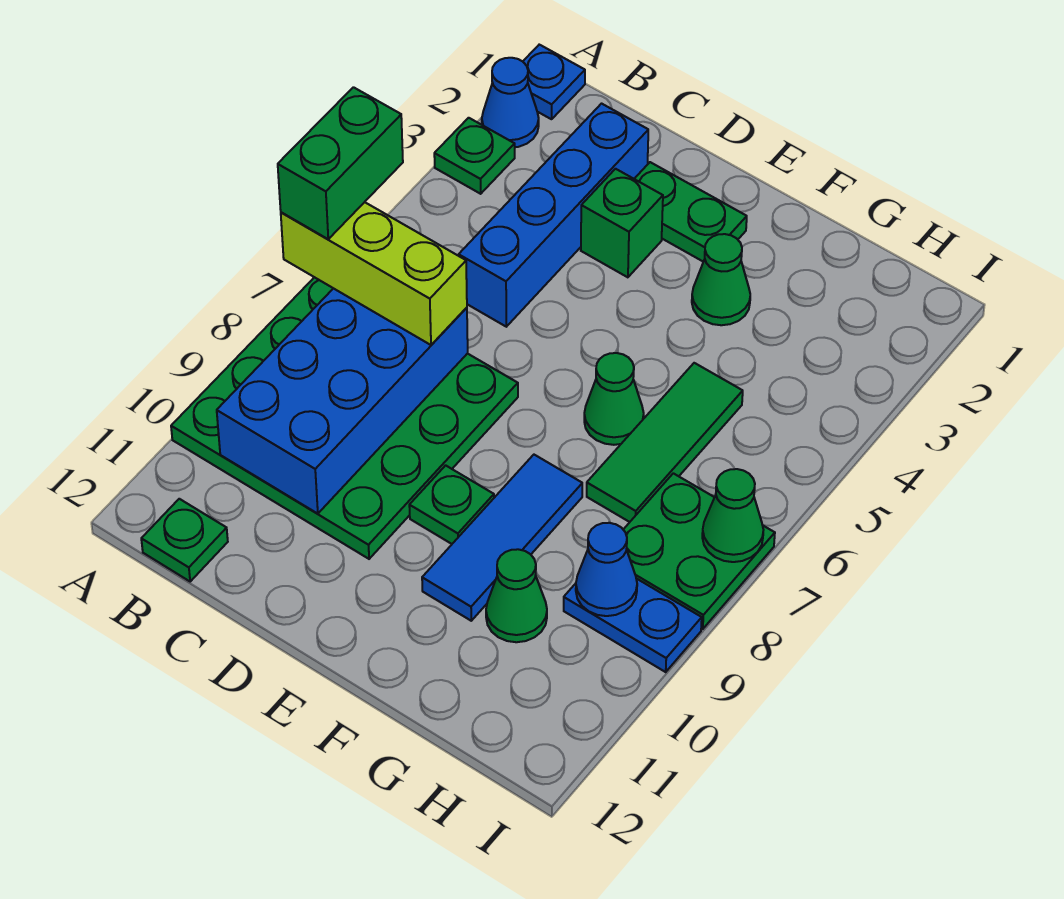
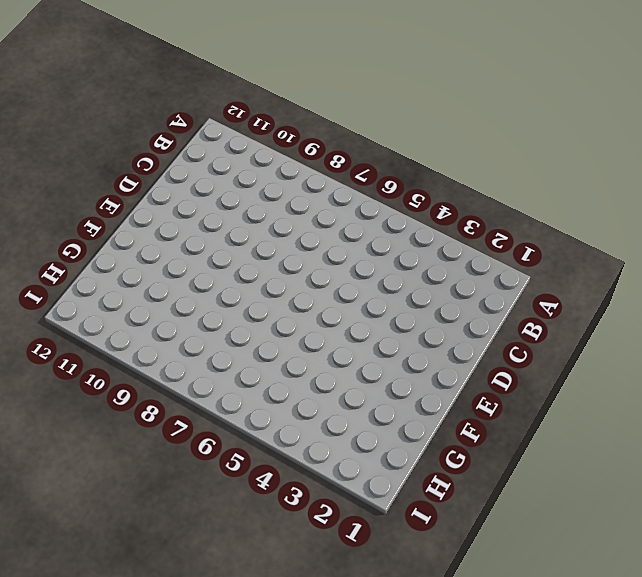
none -> blue plate A1 level 1
none -> blue cone A2 level 1
none -> green plate A3 level 1

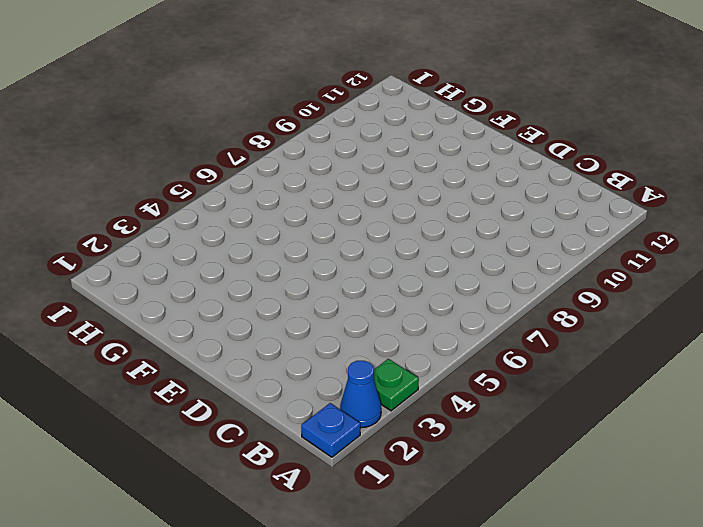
none -> green plate A7:D10 level 1
none -> green plate B12 level 1
none -> blue brick C2:C5 level 1

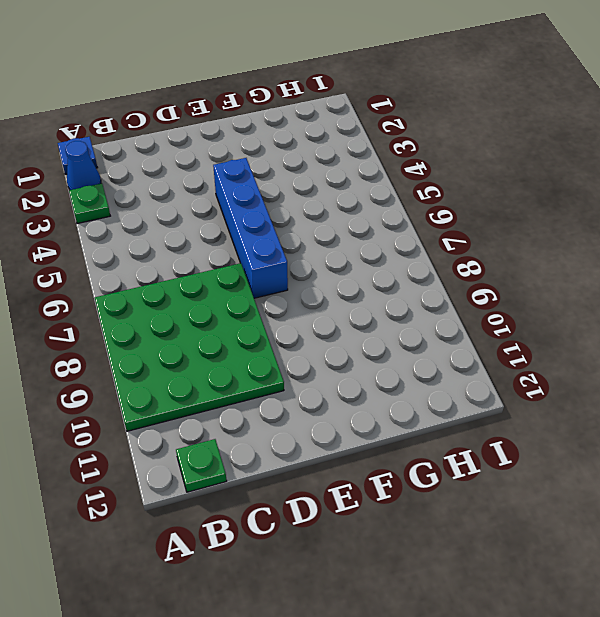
blue brick E4:E7 level 1 -> blue brick C2:C5 level 1
none -> green plate D2:E2 level 1
none -> green brick D3 level 1
none -> green plate E9 level 1

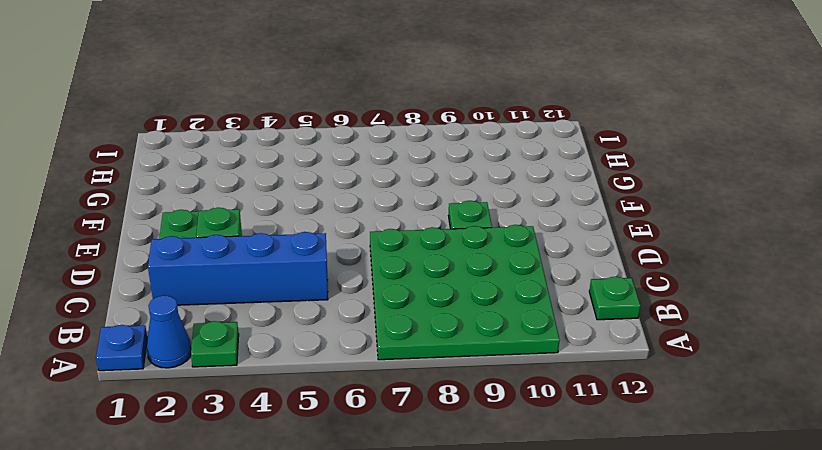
none -> green cone F3 level 1
none -> green cone F6 level 1
none -> blue tile F8:F10 level 1

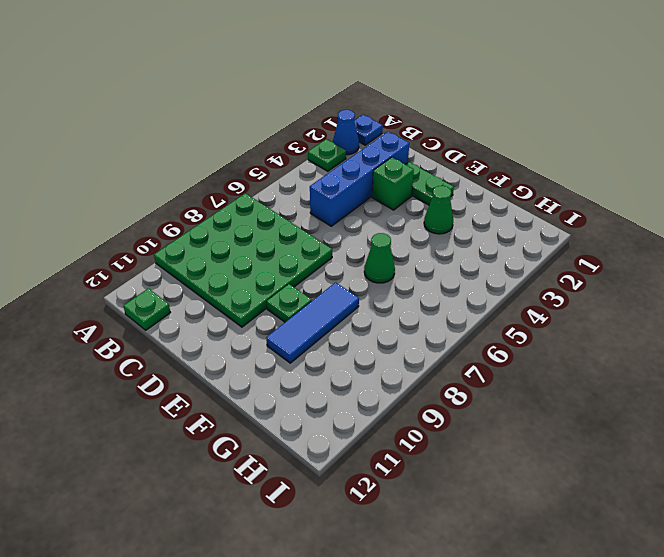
none -> green tile G5:G7 level 1
none -> green cone G10 level 1
none -> green plate H7:I8 level 1

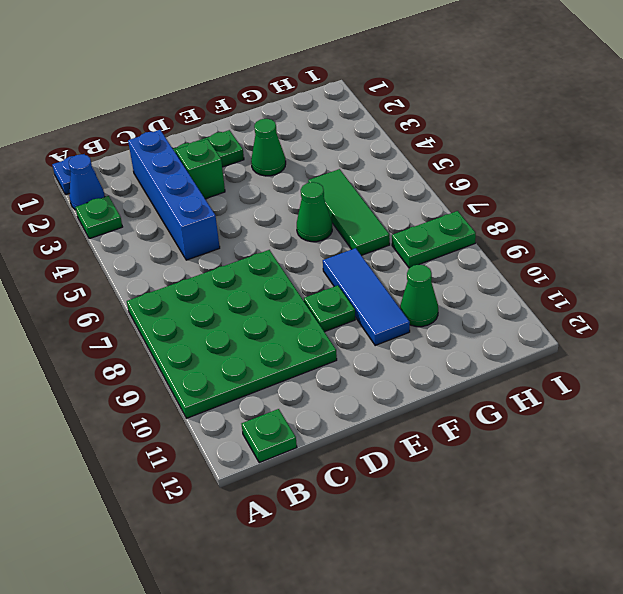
green plate H8:I8 level 1 -> green plate H7:I8 level 1
none -> blue plate H9:I9 level 1
none -> blue brick B7:C10 level 2
none -> blue cone H9 level 2

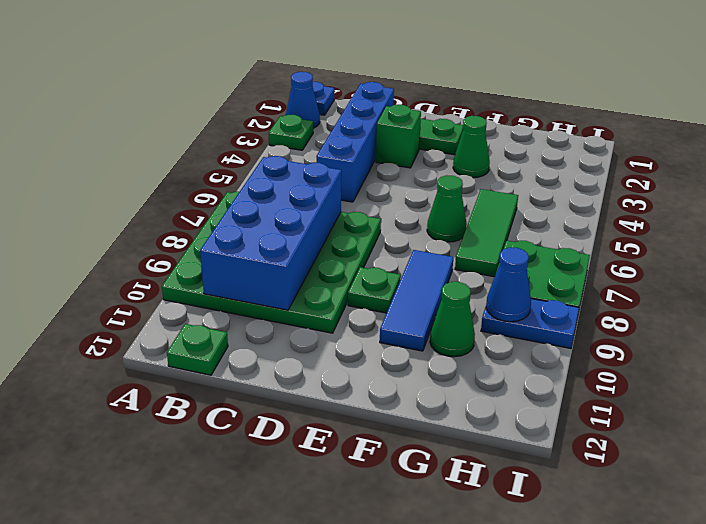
none -> green cone I7 level 2
none -> lime brick A7:C7 level 3
none -> green brick A6:A7 level 4

